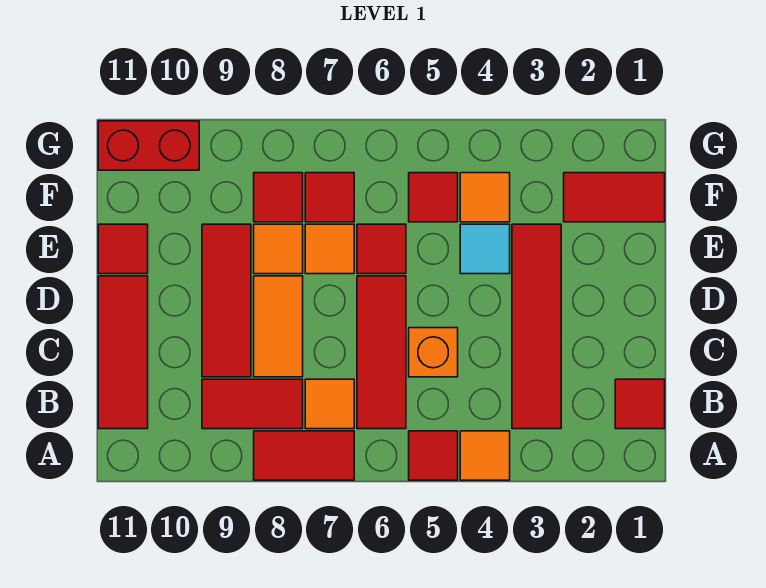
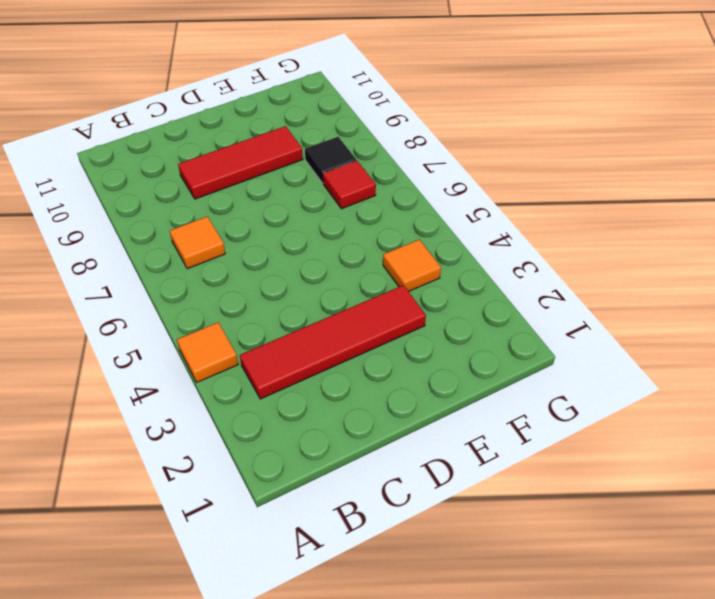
black tile F8 level 1 -> red tile F8 level 1
none -> red tile A5 level 1
none -> red tile A7:A8 level 1
none -> red tile B1 level 1

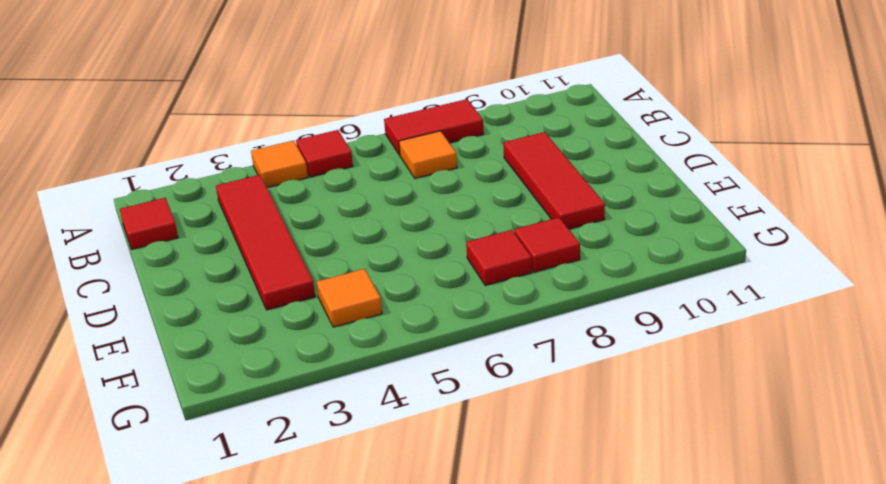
none -> red tile B6:D6 level 1
none -> red tile B8:B9 level 1
none -> red tile B11:D11 level 1

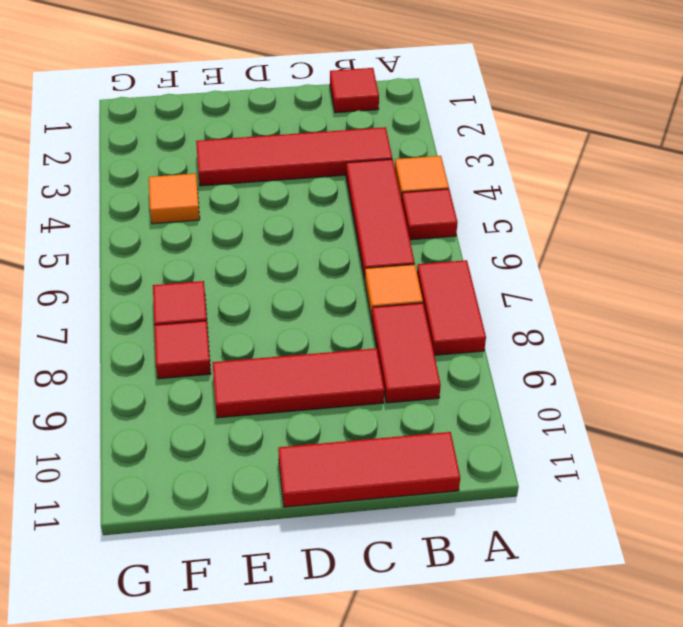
red tile B4:B6 level 1 -> red tile B6:D6 level 1
none -> orange brick C5 level 1
none -> orange tile C8:D8 level 1
none -> cyan tile E4 level 1

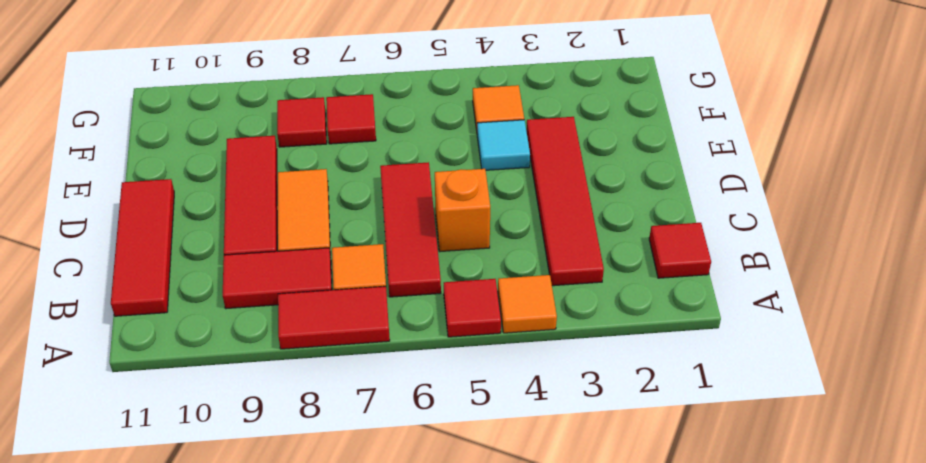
none -> red tile E6 level 1
none -> orange tile E7 level 1
none -> orange tile E8 level 1

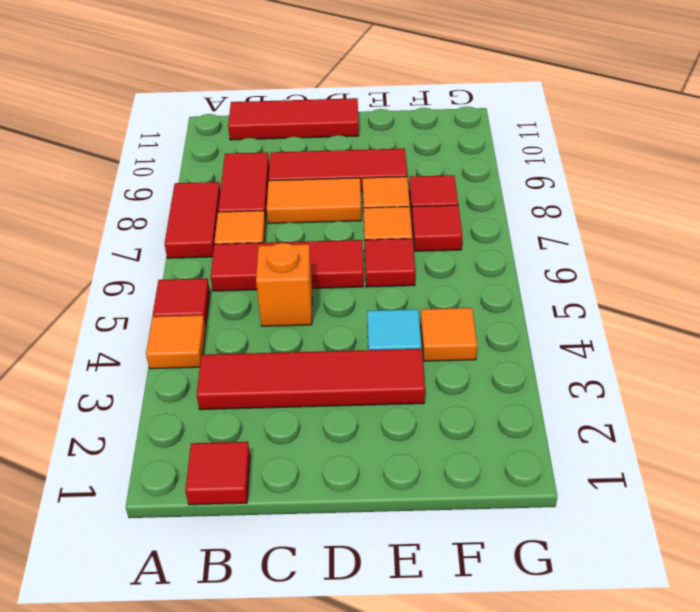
none -> red tile E11 level 1
none -> red tile F1:F2 level 1
none -> red tile F5 level 1

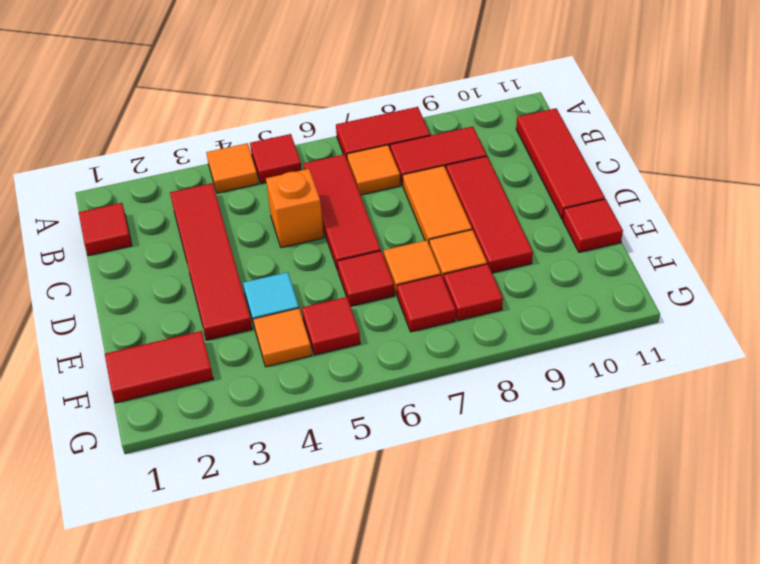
none -> red brick G10:G11 level 1

